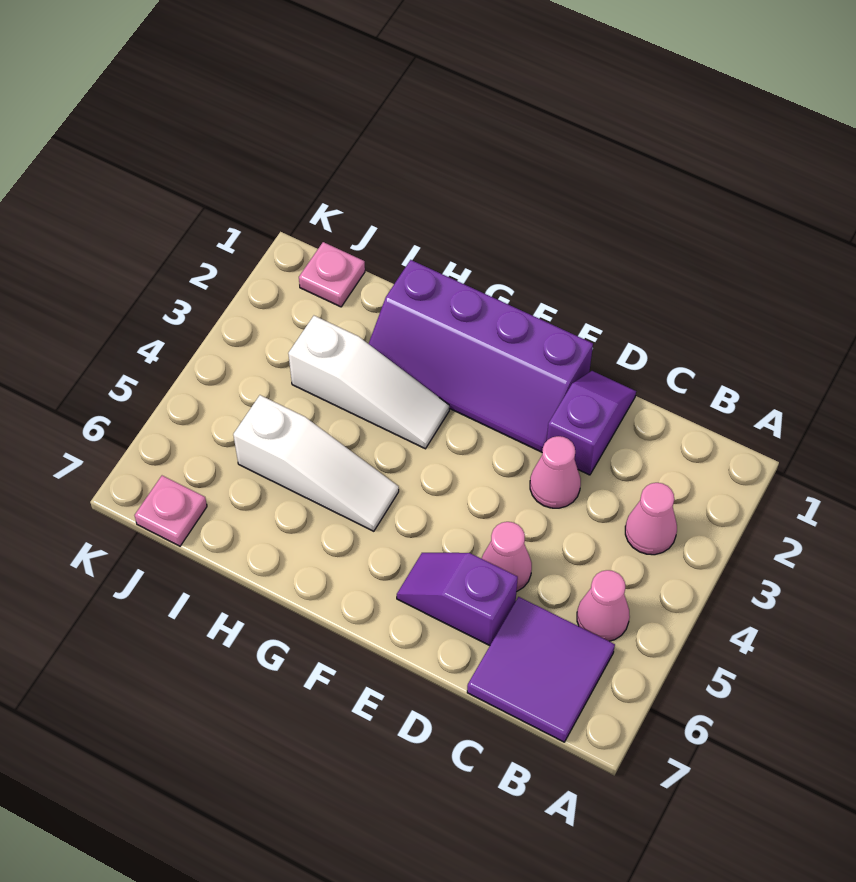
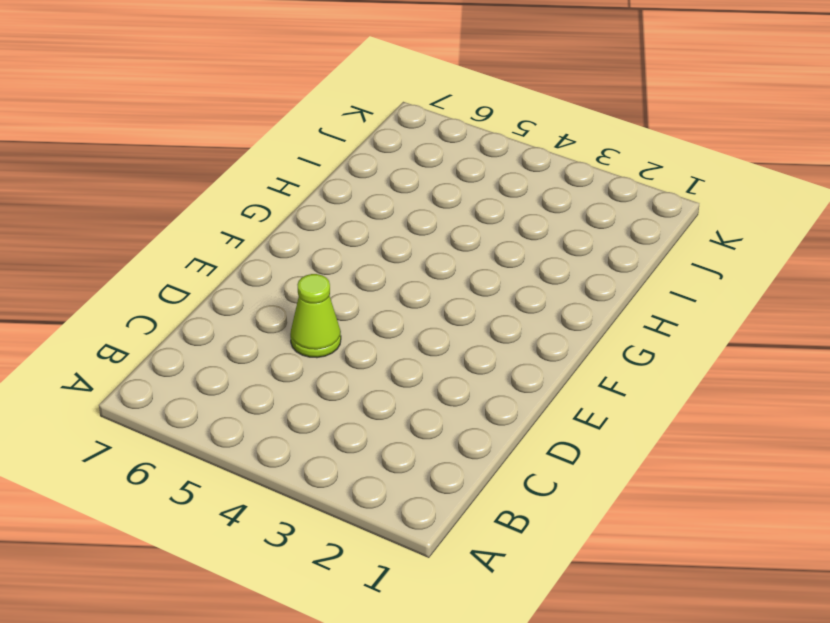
lime cone D5 level 1 -> pink cone D5 level 1
none -> pink cone B3 level 1
none -> pink cone B5 level 1
none -> purple tile B6:C7 level 1

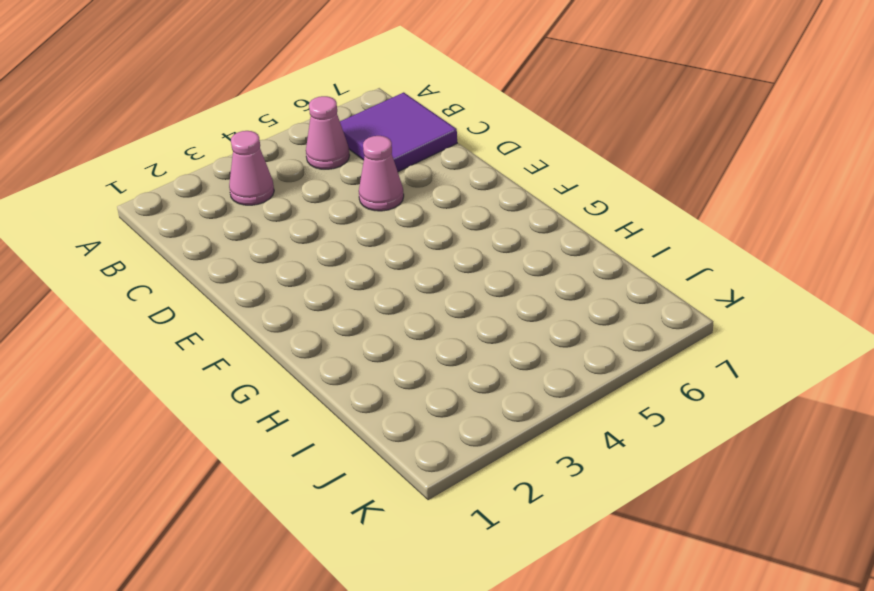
none -> purple slope D1:D2 level 1 top 2
none -> pink cone D3 level 1
none -> purple slope D6:E6 level 1 top D

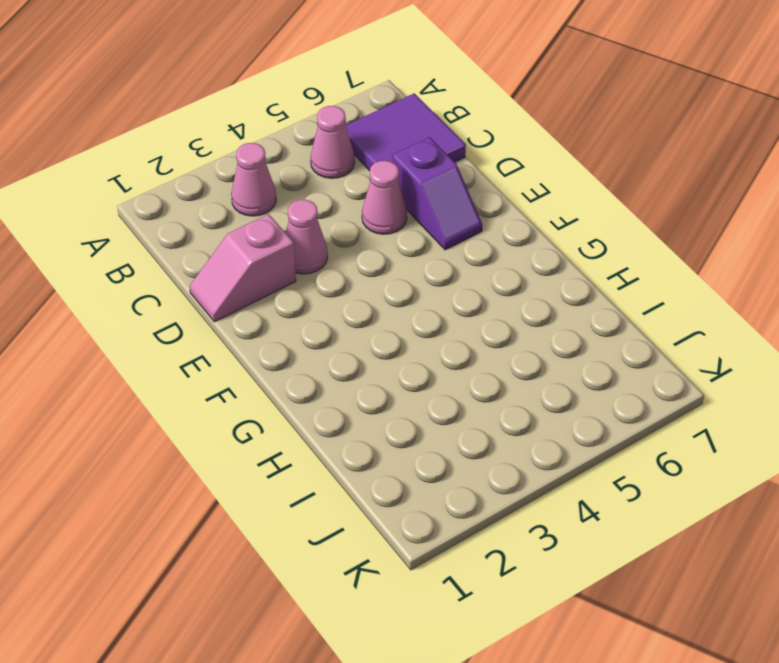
pink slope D1:D2 level 1 top 2 -> purple slope D1:D2 level 1 top 2
none -> purple slope E1:H2 level 1 top 1
none -> white slope G3:I3 level 1 top I
none -> white slope G5:I5 level 1 top I

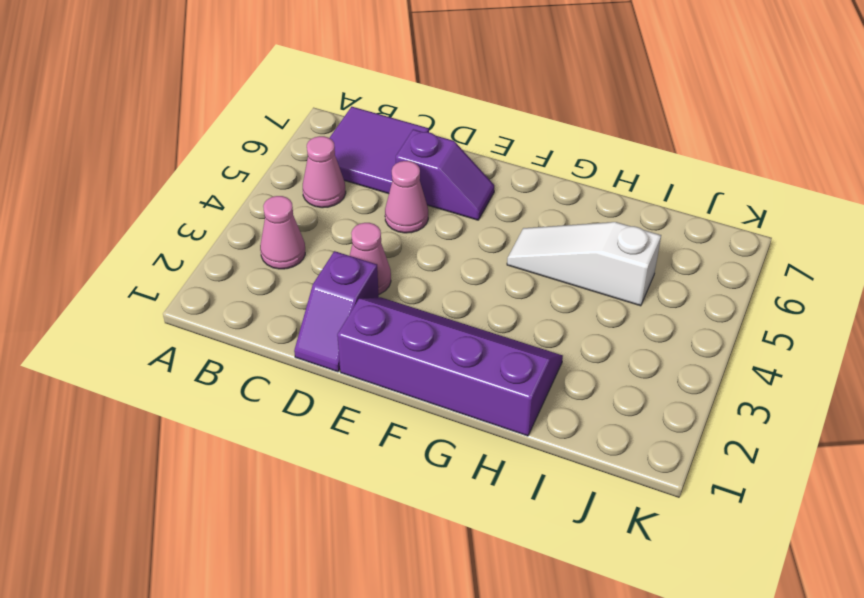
none -> white slope G3:I3 level 1 top I
none -> pink plate J1 level 1
none -> pink plate J7 level 1

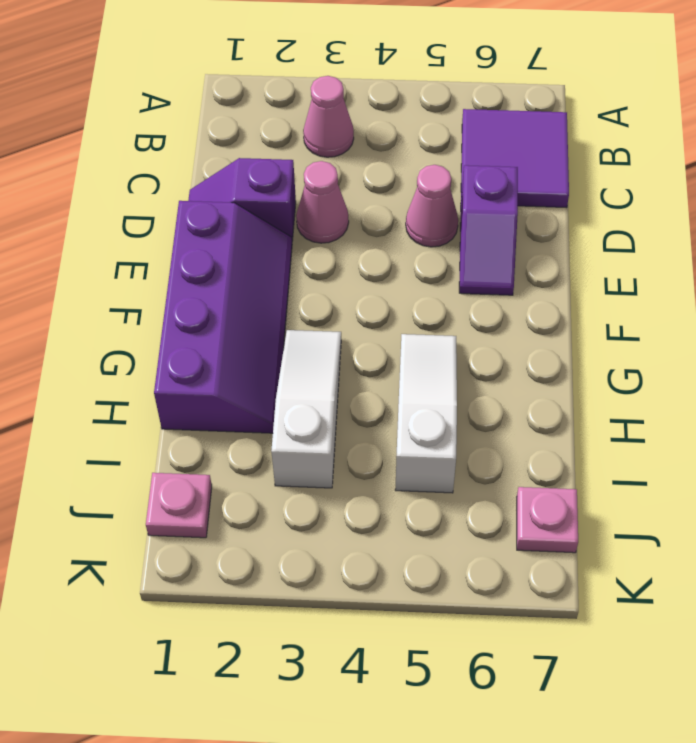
none -> pink cone B5 level 1

